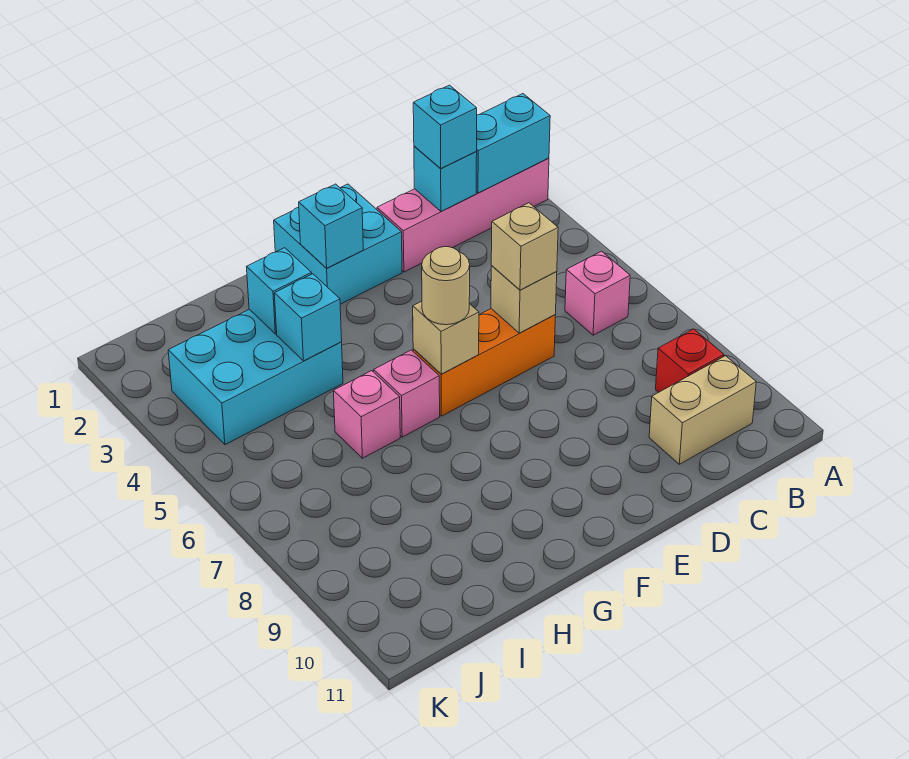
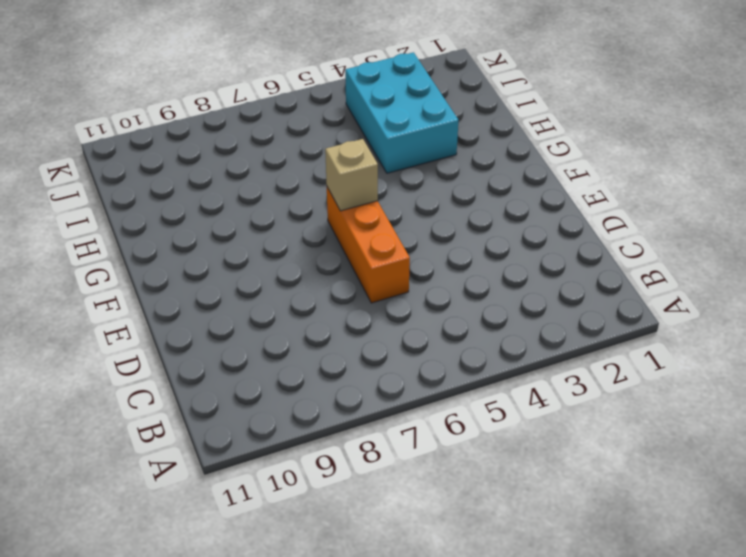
none -> pink brick A2:D2 level 1
none -> pink brick B6 level 1
none -> red brick B9 level 1

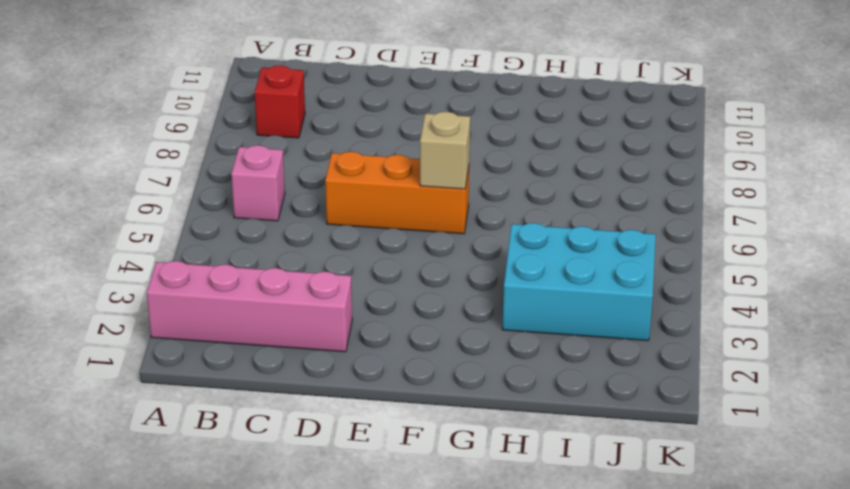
none -> tan brick B10:C10 level 1
none -> cyan brick E1:F2 level 1
none -> pink brick G6 level 1

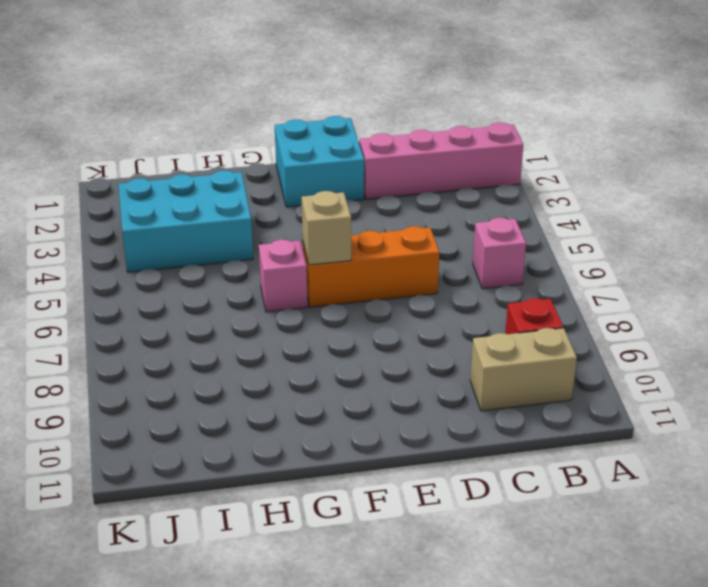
none -> pink brick H6 level 1
none -> cyan brick A2:B2 level 2
none -> cyan brick C2 level 2

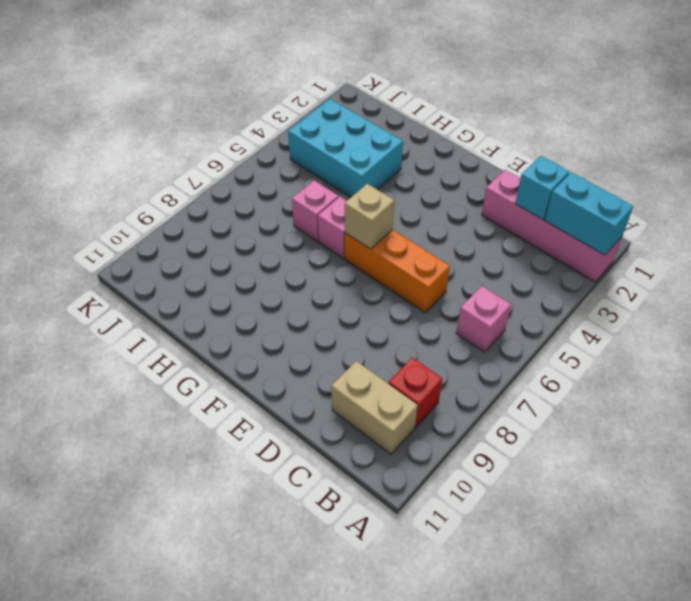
none -> cyan brick E1:F2 level 1
none -> tan brick D6 level 2
none -> cyan brick F2 level 2

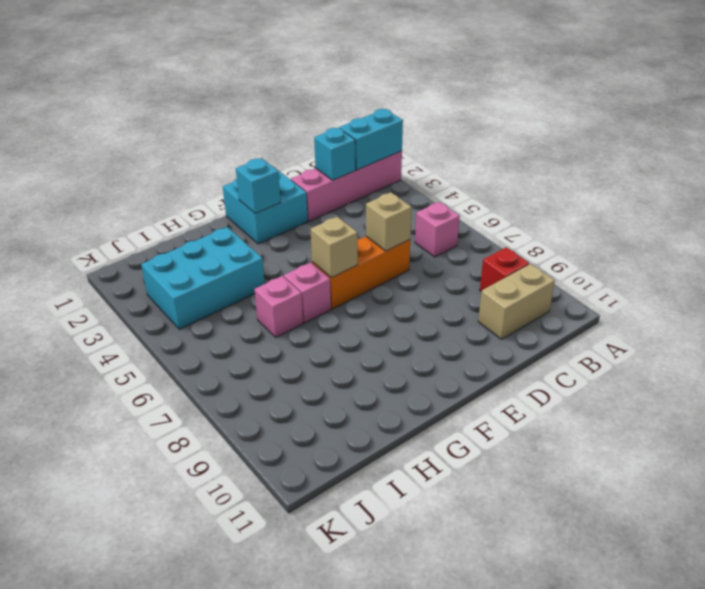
none -> cyan brick H3 level 2
none -> cyan brick H4 level 2
none -> cyan brick C2 level 3

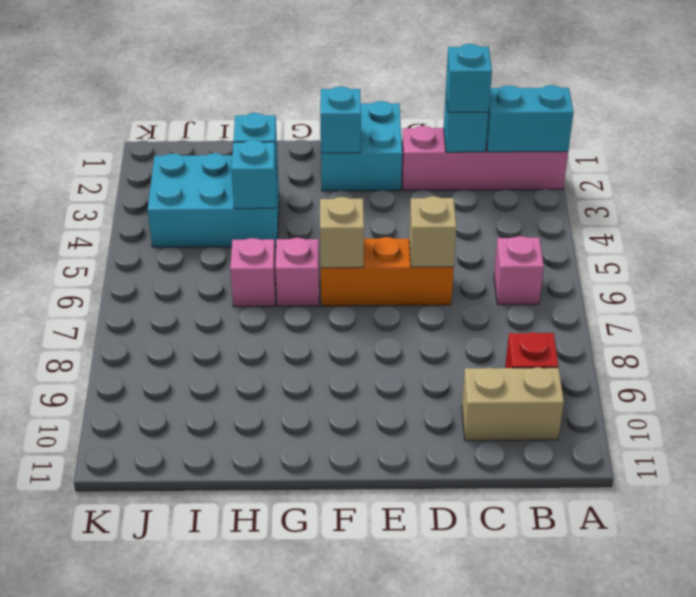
none -> tan brick D6 level 3
none -> tan round brick F6 level 3

